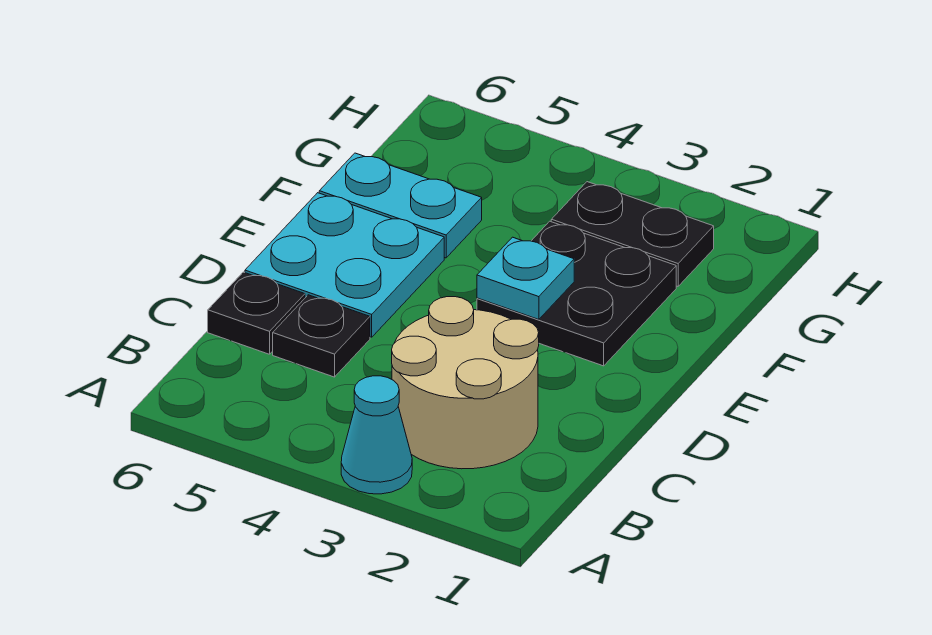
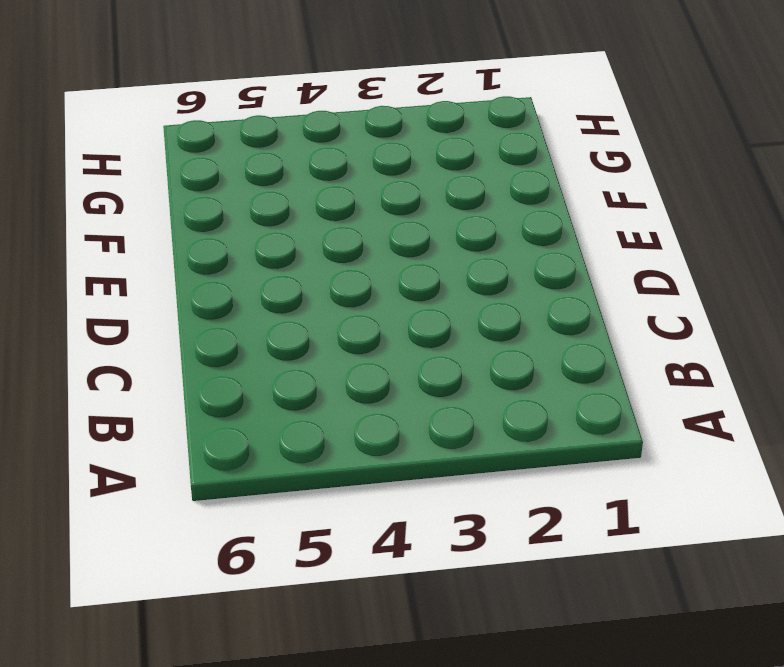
none -> cyan cone A3 level 1
none -> tan round brick B2:C3 level 1

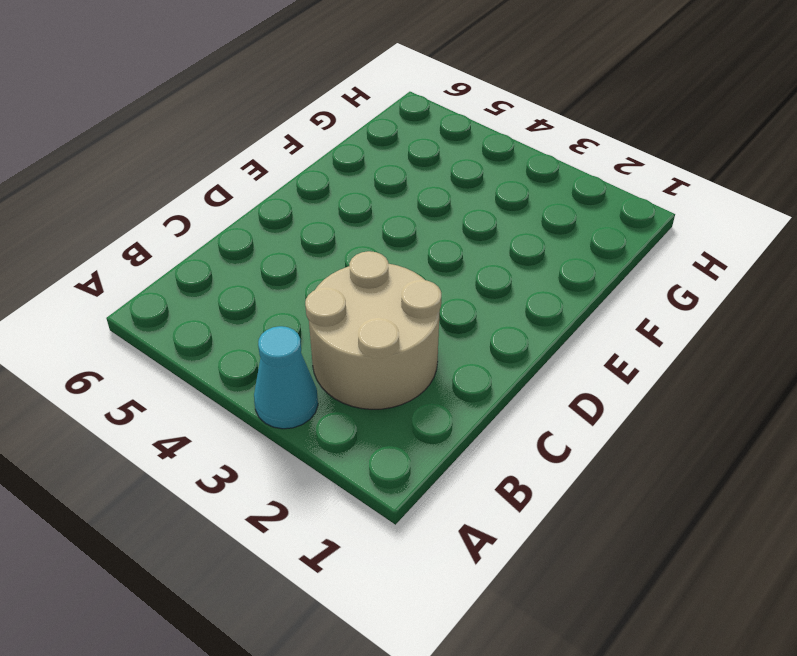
none -> black plate C5 level 1
none -> black plate C6 level 1

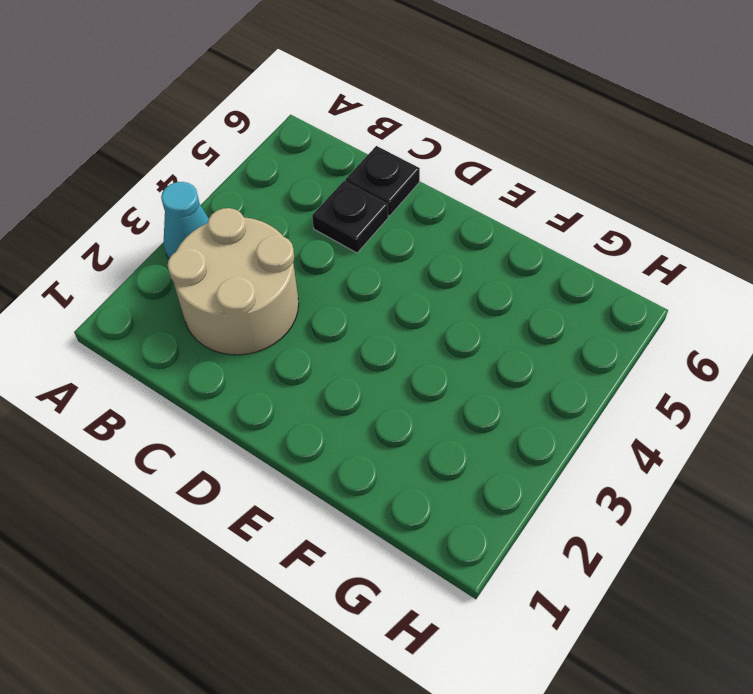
none -> cyan plate D5:E6 level 1
none -> black plate E2:F3 level 1

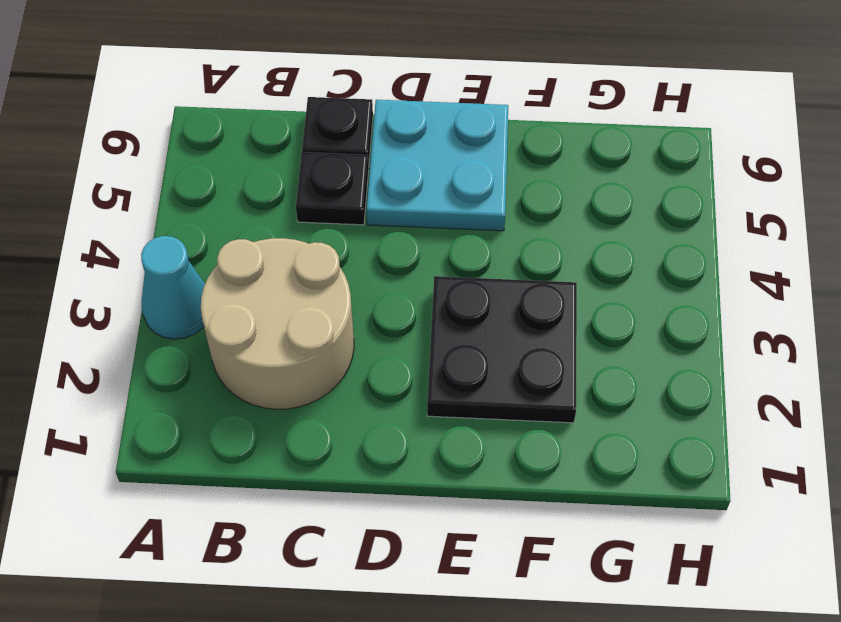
none -> cyan plate F5:F6 level 1
none -> black plate G2:G3 level 1

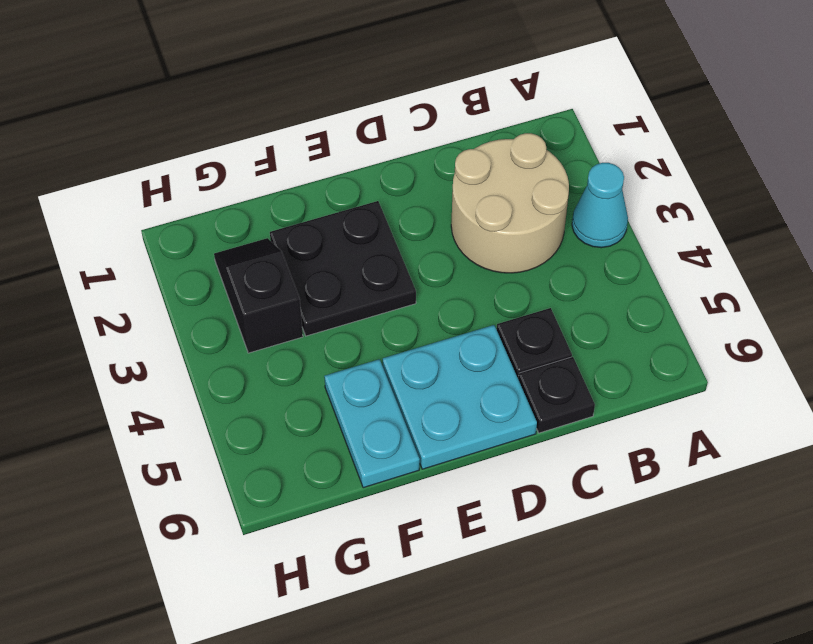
black slope G2:G3 level 1 top 3 -> black plate G2:G3 level 1
none -> cyan plate E3 level 2

